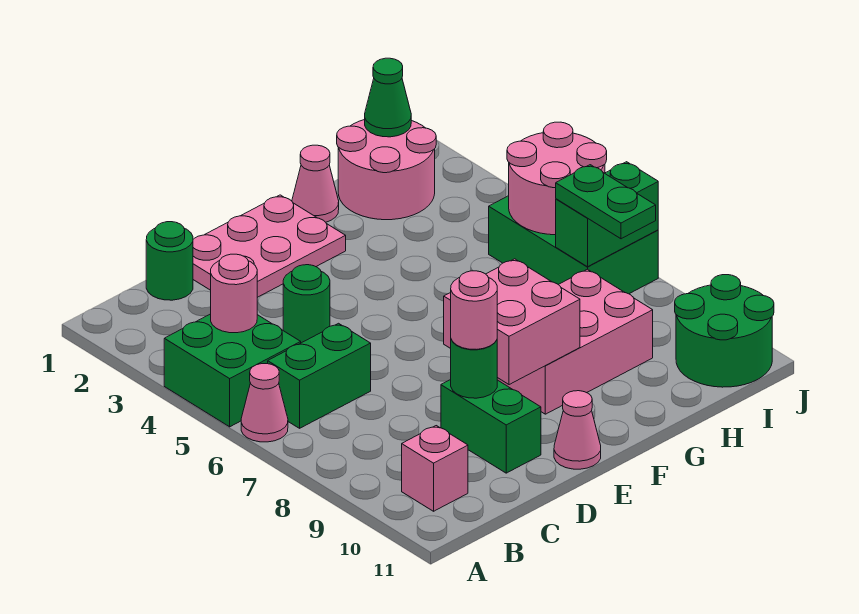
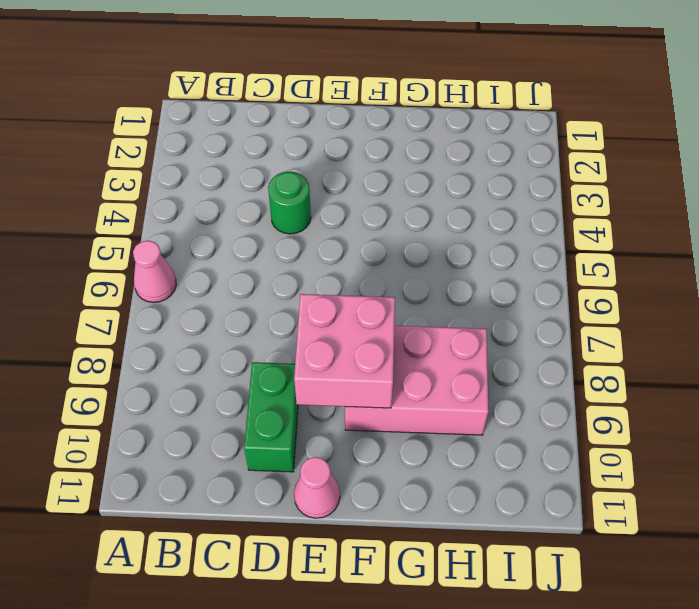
none -> green brick A4:B5 level 1
none -> green brick B6:C6 level 1
none -> pink brick B10 level 1

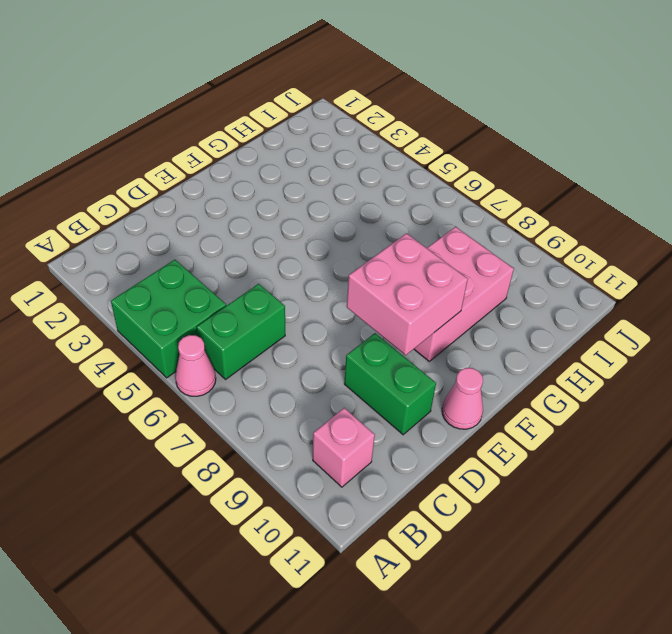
none -> green round brick C1 level 1
none -> pink plate D1:F2 level 1
none -> green round brick D4 level 1

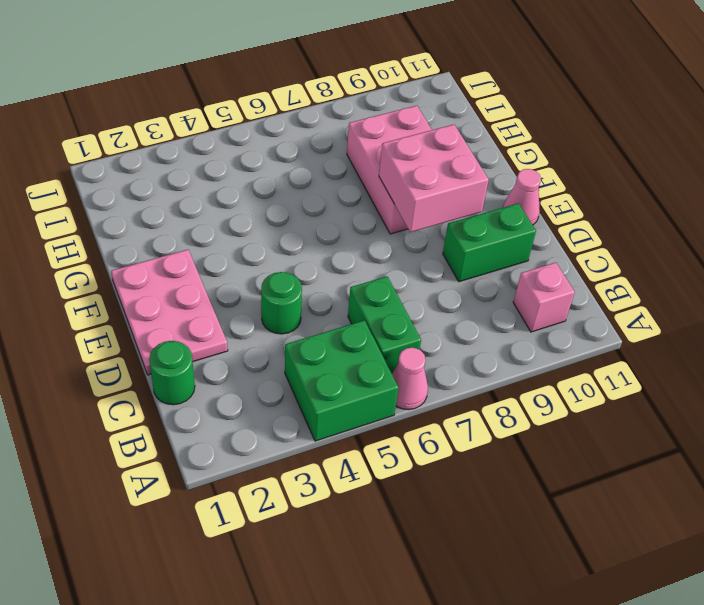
none -> pink cone G1 level 1
none -> pink round brick H1:I2 level 1
none -> green brick I5:J7 level 1

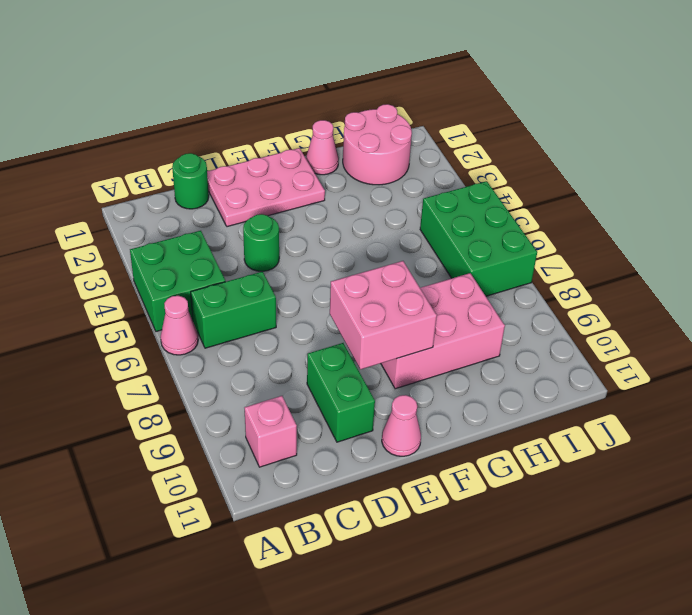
none -> green round brick I10:J11 level 1
none -> pink round brick B4 level 2
none -> green round brick D9 level 2

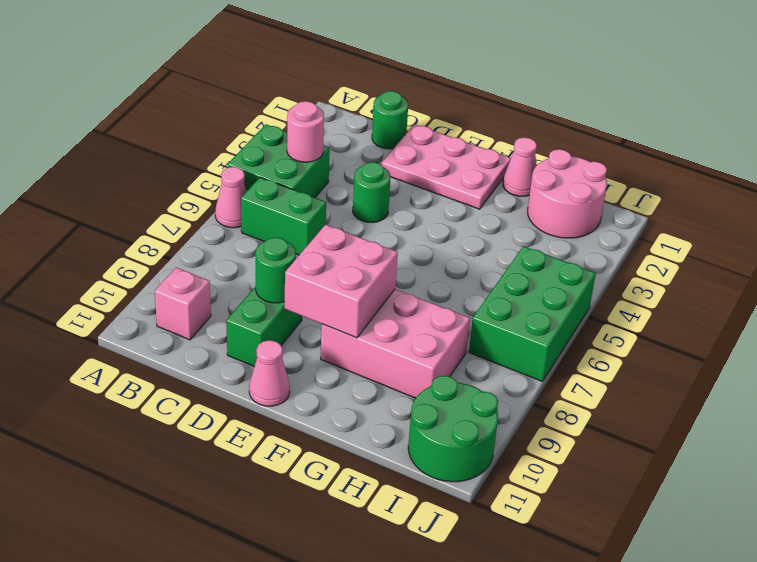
none -> green cone I1 level 2
none -> pink round brick I5:J6 level 2
none -> green brick I7:J7 level 2

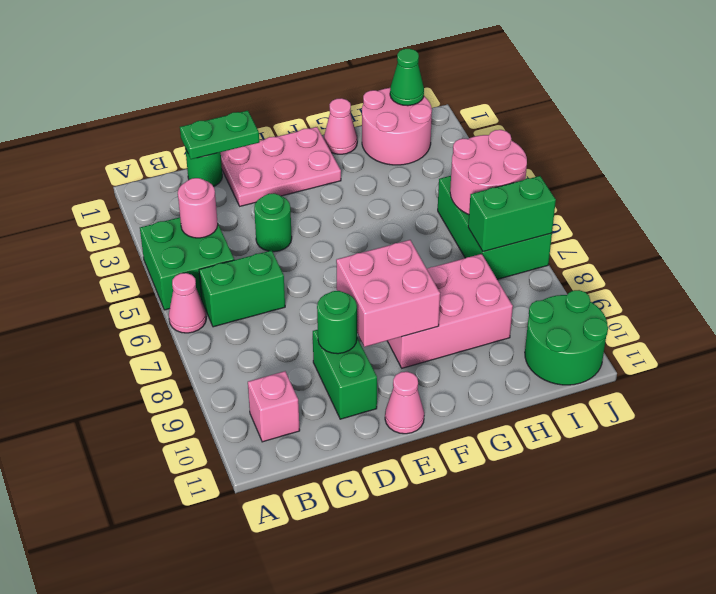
green plate C1:D1 level 2 -> green plate I7:I8 level 3
none -> pink round brick D9 level 3

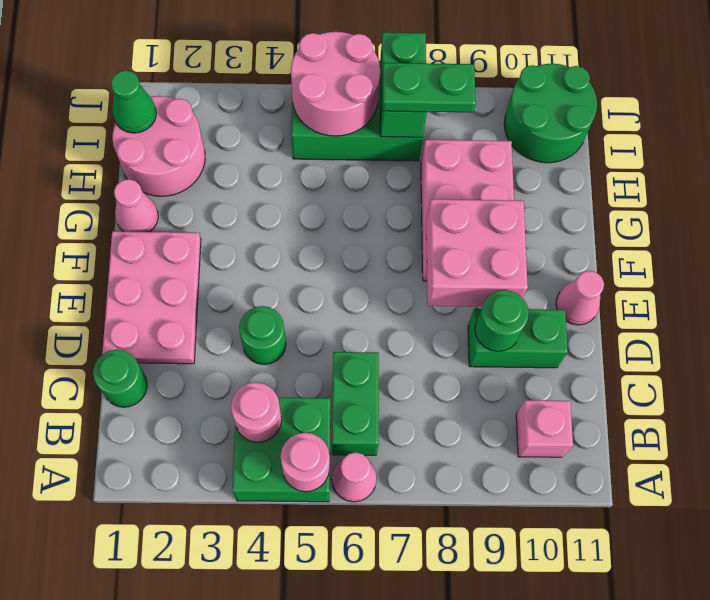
pink round brick A5 level 2 -> pink round brick D9 level 3

